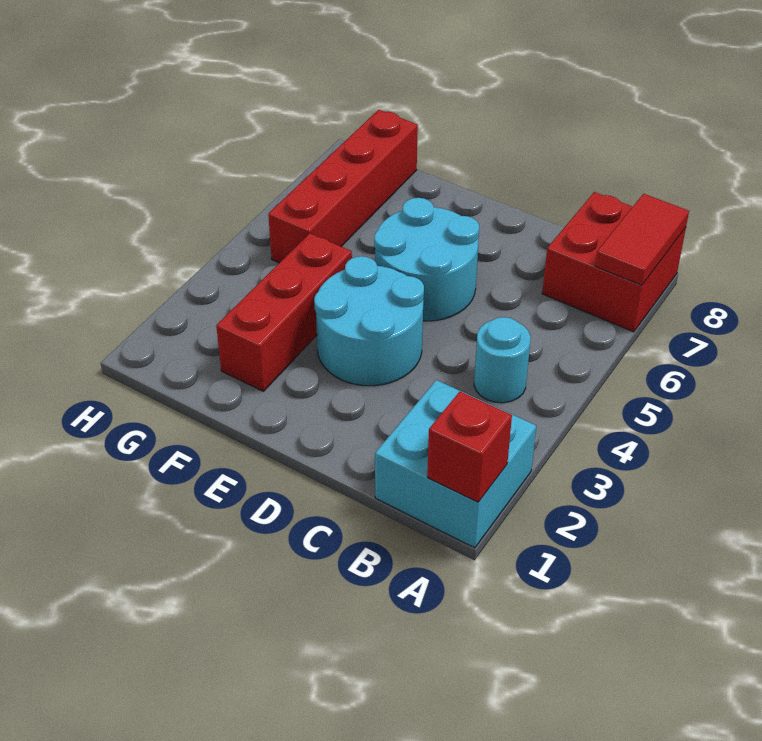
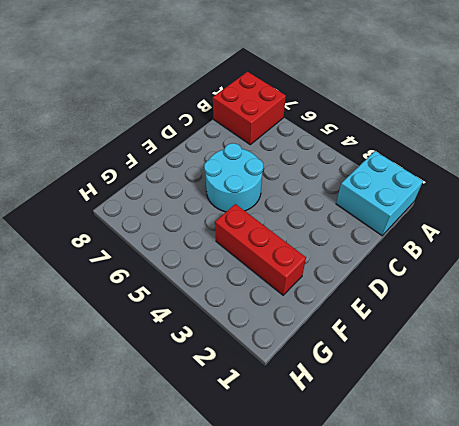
none -> cyan round brick B4 level 1
none -> cyan round brick D3:E4 level 1

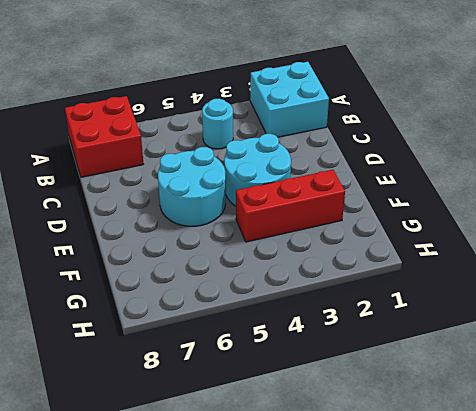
none -> red brick G5:G8 level 1
none -> red brick A1 level 2

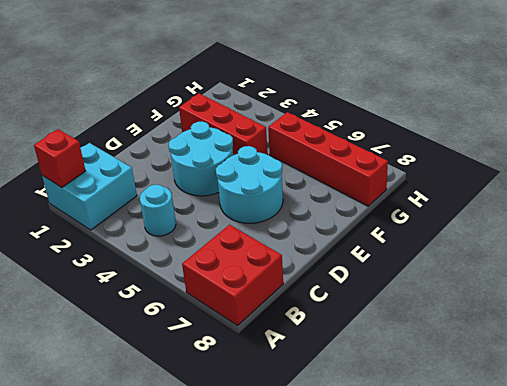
none -> red tile A7:A8 level 2

